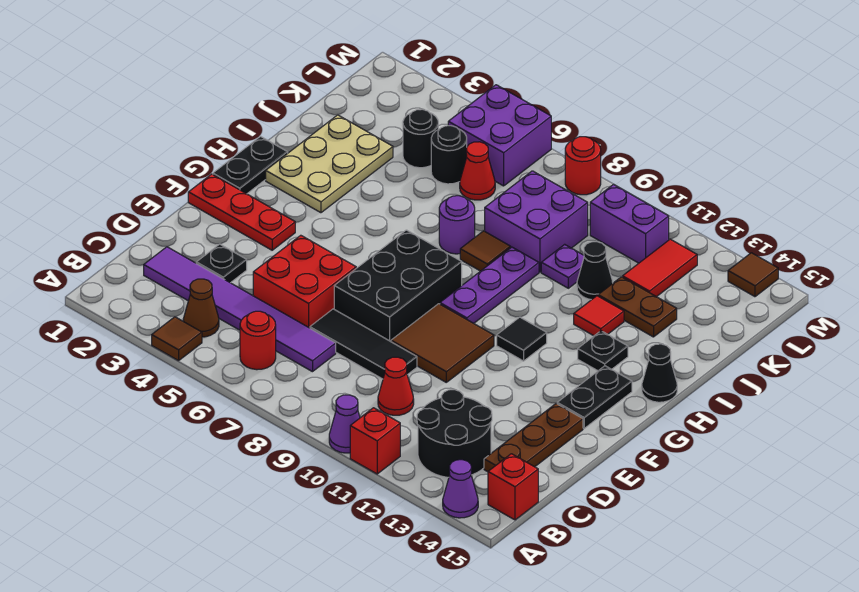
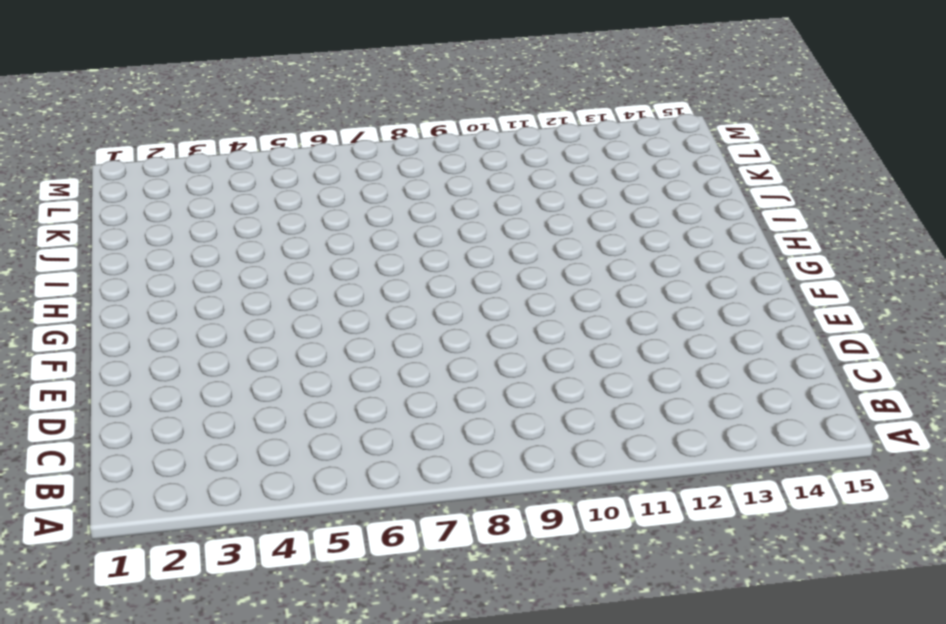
none -> brown tile A4 level 1
none -> purple cone A10 level 1
none -> red brick A11 level 1
none -> purple cone A14 level 1

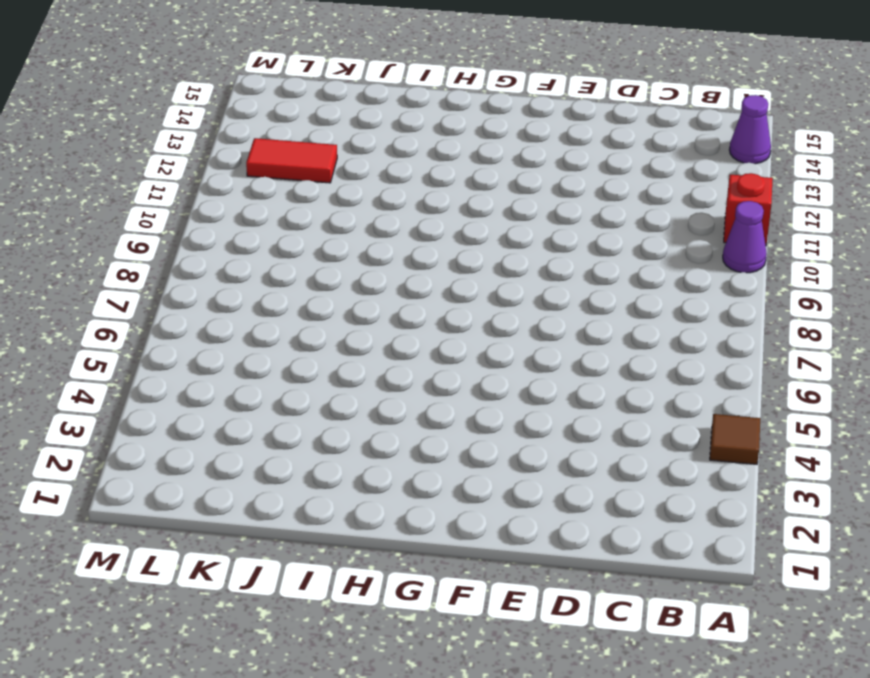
none -> brown cone B4 level 1
none -> red round brick B6 level 1
none -> black round brick B12:C13 level 1
none -> red brick B15 level 1

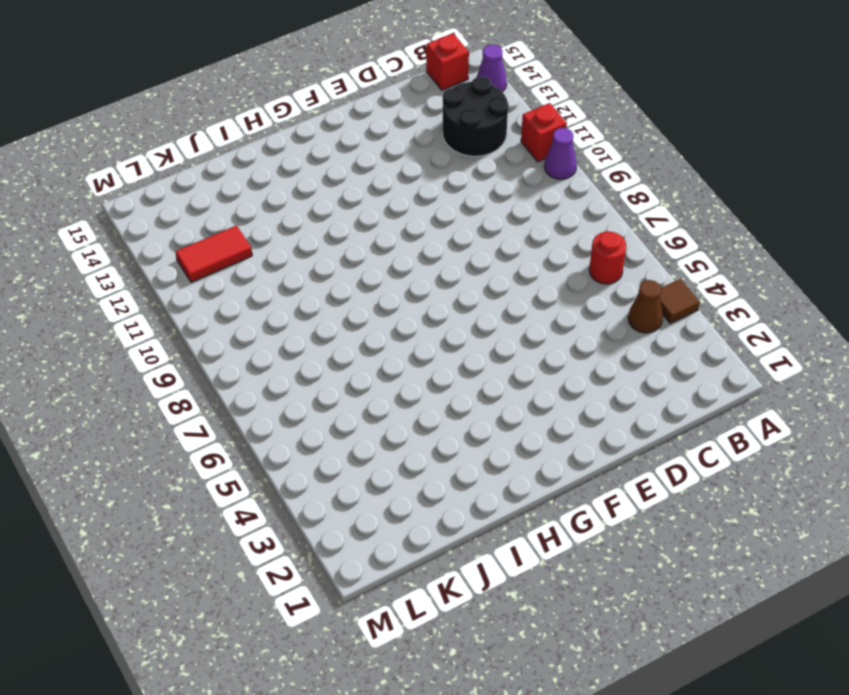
none -> purple tile C2:C7 level 1
none -> red cone C10 level 1
none -> brown plate C14:E14 level 1
none -> black plate D3 level 1

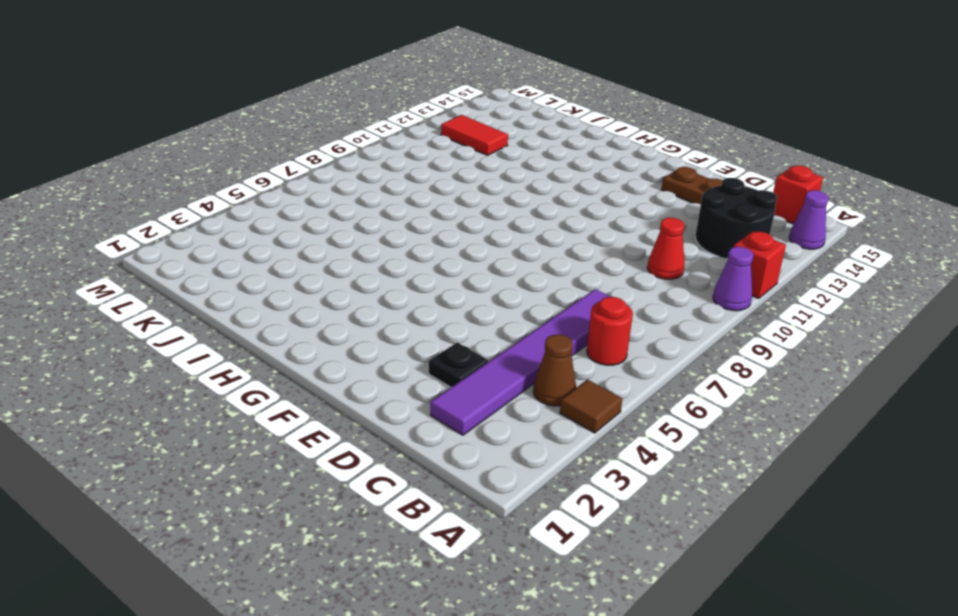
none -> red brick D5:E6 level 1
none -> black tile D7:D9 level 1
none -> black brick E7:G8 level 1
none -> brown tile E9:F10 level 1

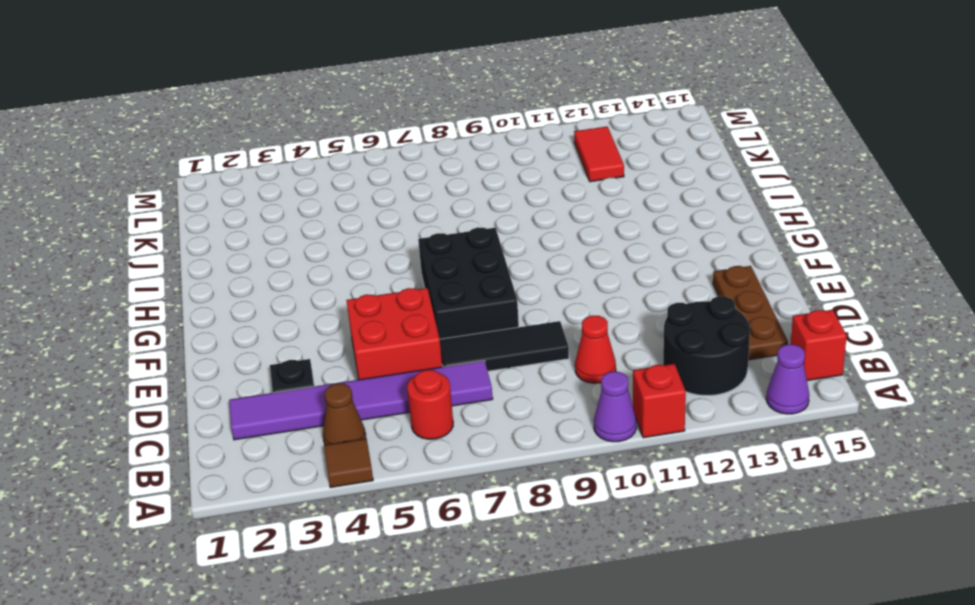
none -> brown tile E9:F10 level 1
none -> red plate F1:F3 level 1
none -> black plate F14:G14 level 1
none -> black plate G1:H1 level 1

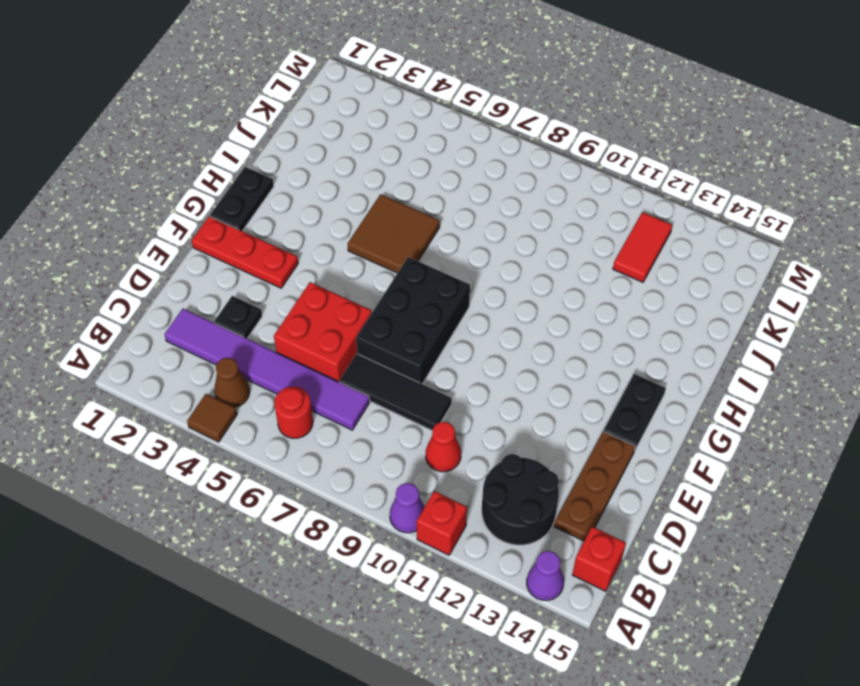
brown tile H5:I6 level 1 -> brown tile E9:F10 level 1
none -> purple plate G9:I9 level 1
none -> black tile G11 level 1
none -> tan plate H2:J3 level 1
none -> black plate H13 level 1

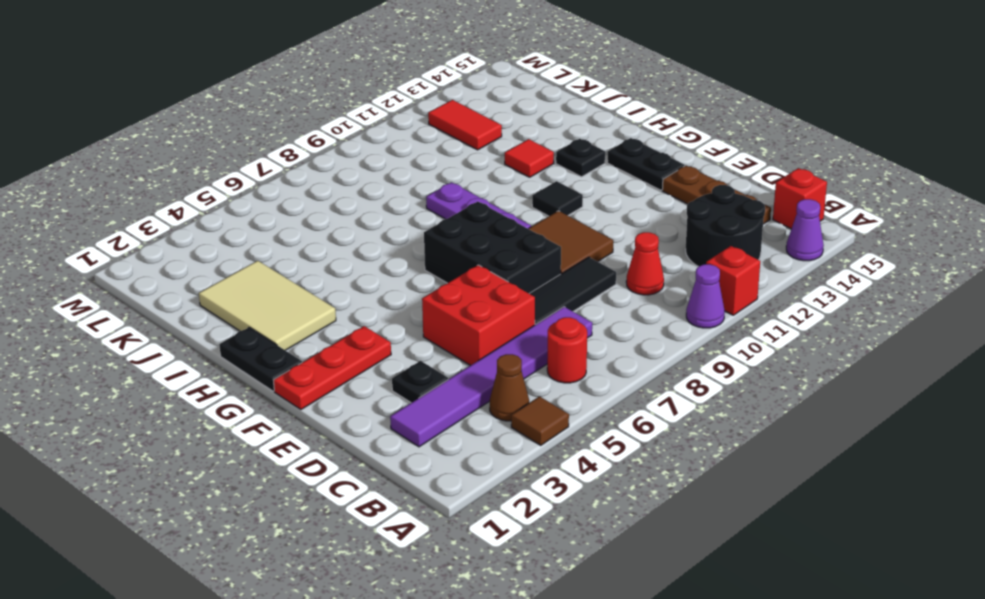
tan tile H2:J3 level 1 -> tan plate H2:J3 level 1
none -> black cone H15 level 1
none -> purple round brick I7 level 1
none -> brown tile I8 level 1
none -> purple brick J8:K9 level 1

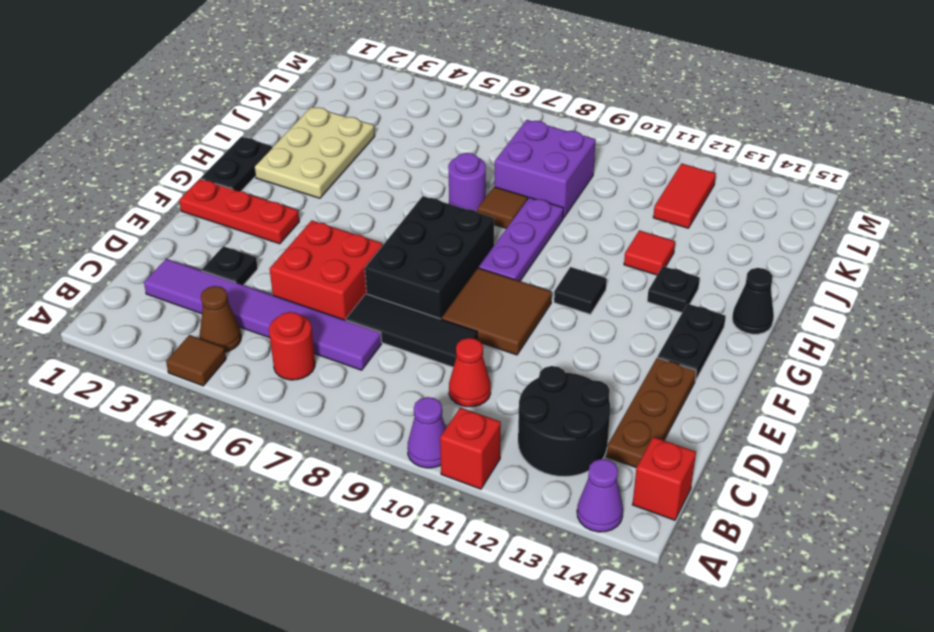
none -> purple plate J10 level 1
none -> black cone J11 level 1
none -> brown plate J12:J13 level 1
none -> black round brick K4 level 1

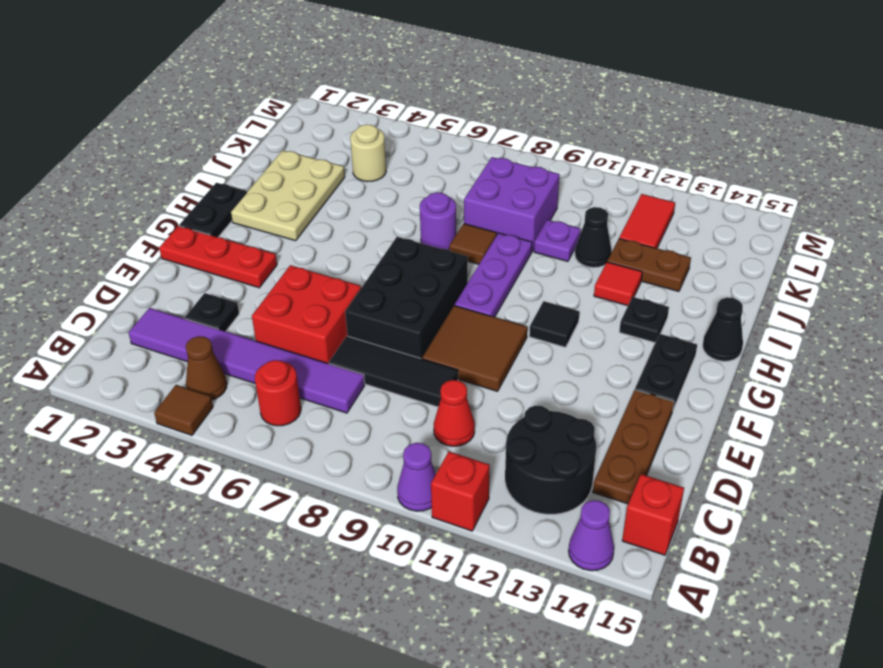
tan round brick K4 level 1 -> black round brick K4 level 1
none -> black round brick K5 level 1
none -> red cone K6 level 1
none -> purple brick L5:M6 level 1
none -> purple brick L10:L11 level 1

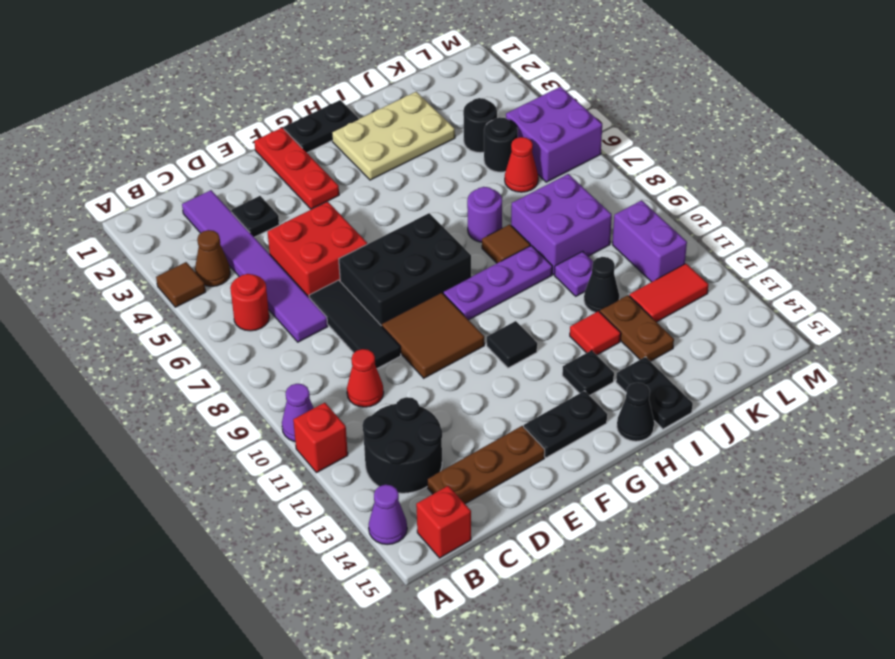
black plate I14:I15 level 1 -> none
none -> red round brick M8 level 1
none -> brown tile M14 level 1

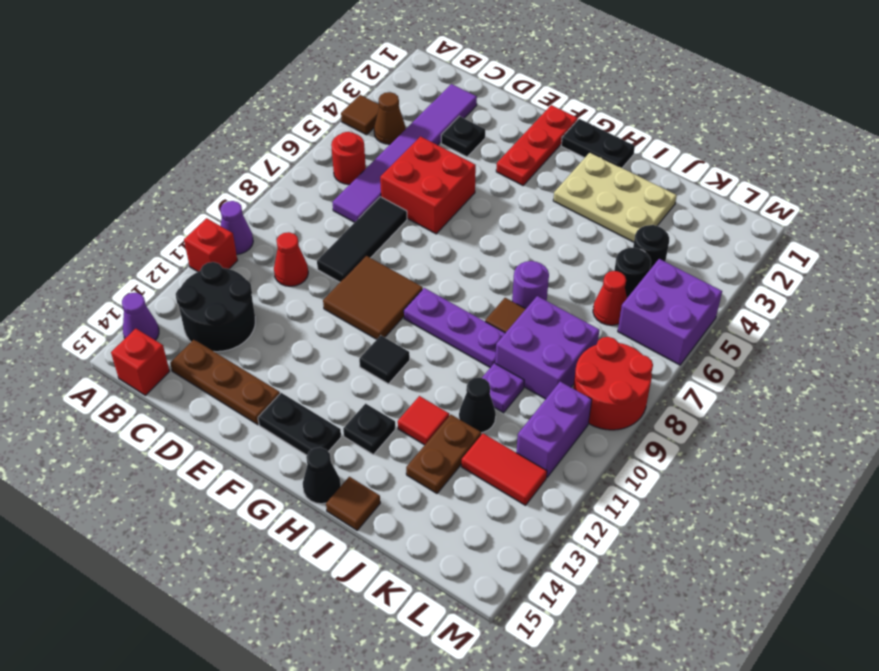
brown tile I15 level 1 -> brown tile M14 level 1
red round brick L8:M9 level 1 -> red round brick M8 level 1
none -> black brick E7:G8 level 1

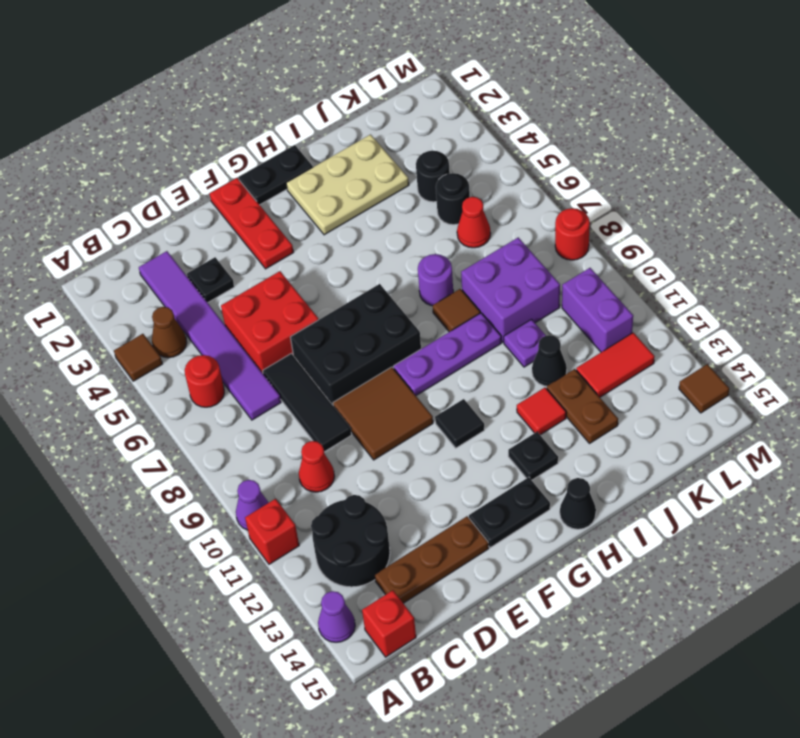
none -> purple brick L5:M6 level 1

